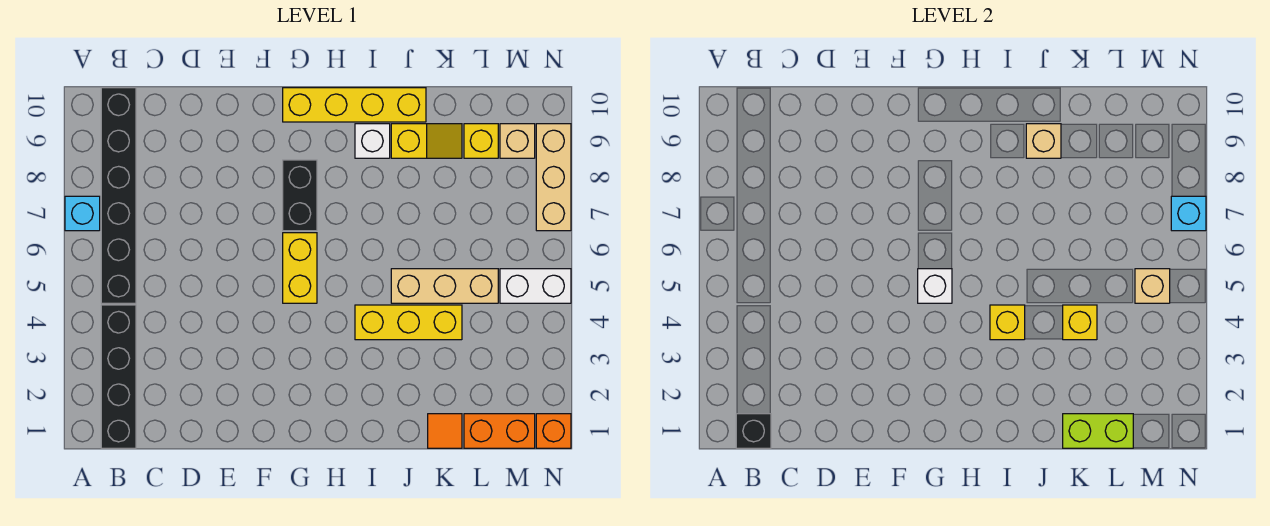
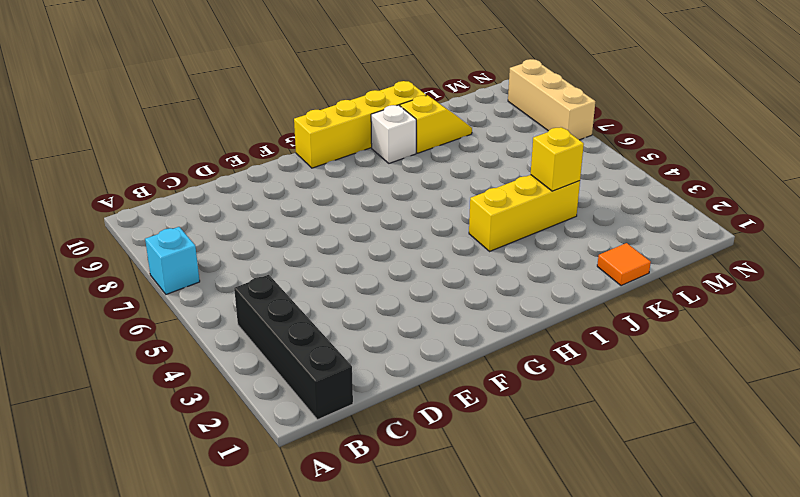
none -> black brick B5:B10 level 1
none -> yellow brick G5:G6 level 1
none -> black brick G7:G8 level 1

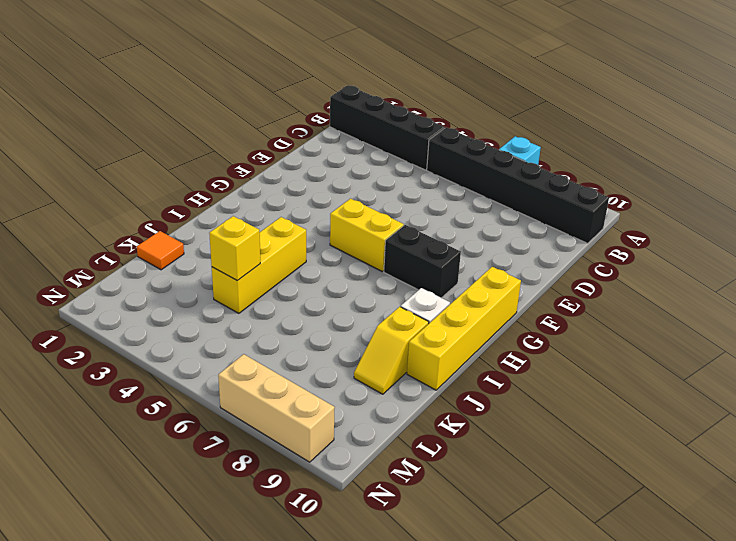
none -> tan brick J5:L5 level 1
none -> orange brick L1:M1 level 1
none -> yellow brick L9 level 1

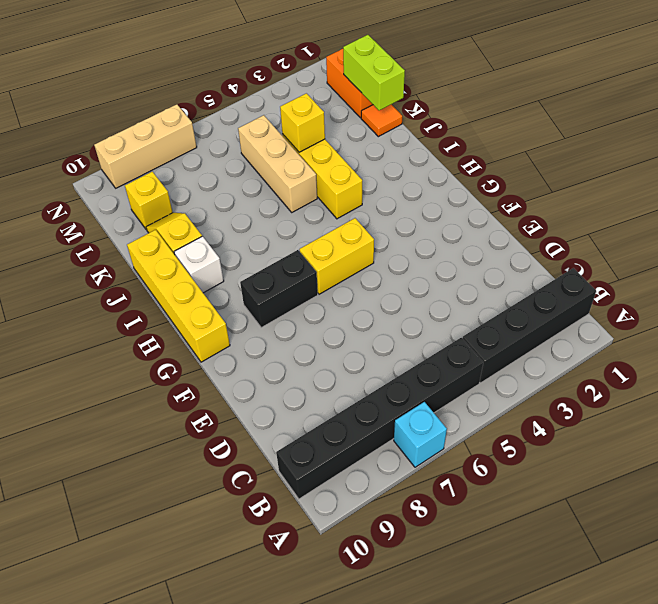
none -> white brick M5:N5 level 1
none -> tan brick M9 level 1
none -> orange brick N1 level 1

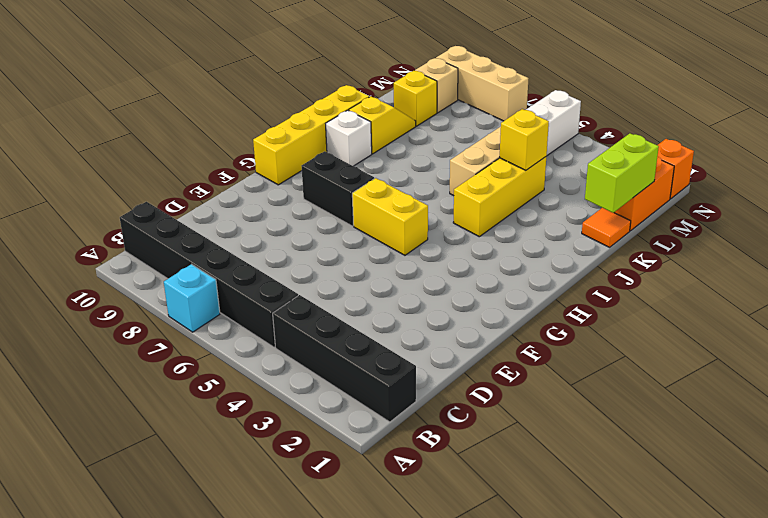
none -> black brick B1 level 2
none -> white brick G5 level 2
none -> yellow brick I4 level 2

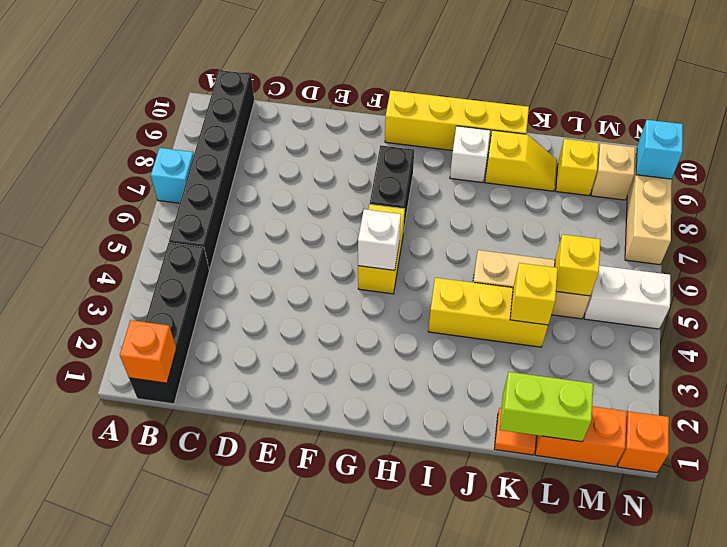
orange brick B1 level 2 -> black brick B1 level 2
yellow brick L5 level 2 -> yellow brick I4 level 2
cyan brick N9 level 2 -> cyan brick N7 level 2
none -> tan brick J9 level 2
none -> tan brick M5 level 2

